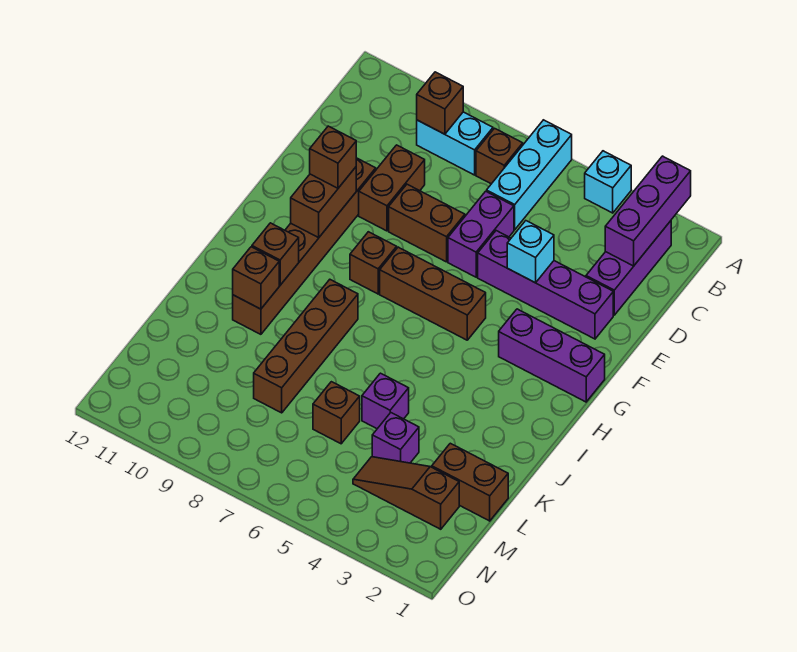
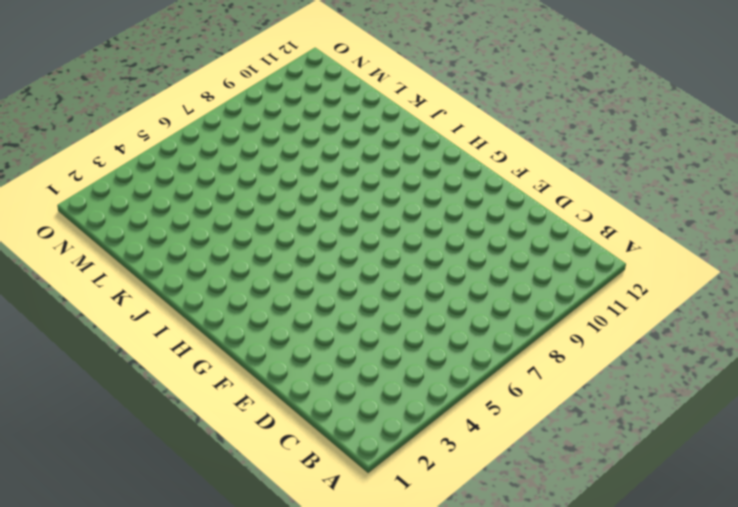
none -> cyan brick A4 level 1
none -> cyan brick A6:C6 level 1
none -> purple brick B2:D2 level 1

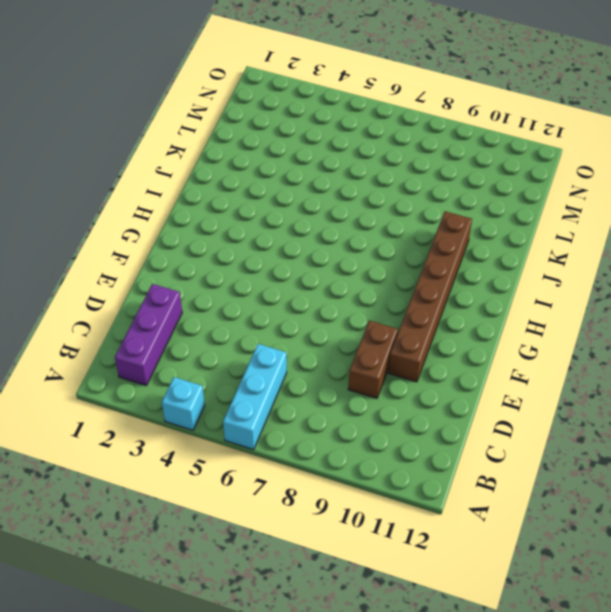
none -> brown brick B7 level 1
none -> cyan brick B8:B9 level 1
none -> purple brick D6:E6 level 1

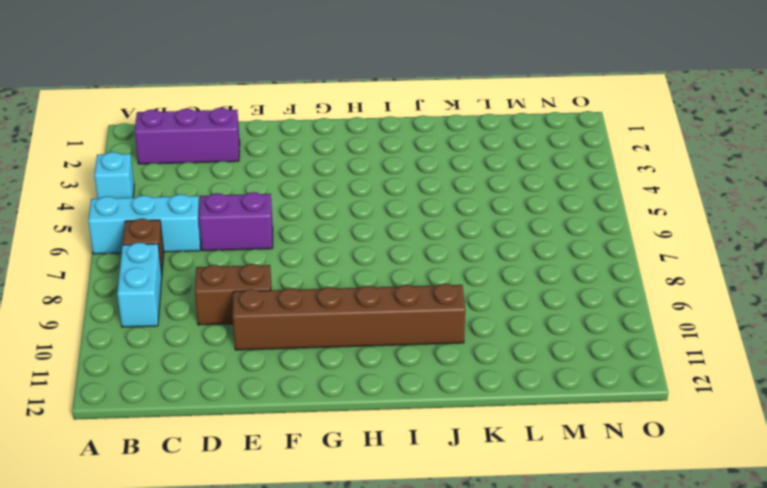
none -> purple brick E2:E5 level 1
none -> brown brick E7:E8 level 1
none -> purple brick G1:G3 level 1

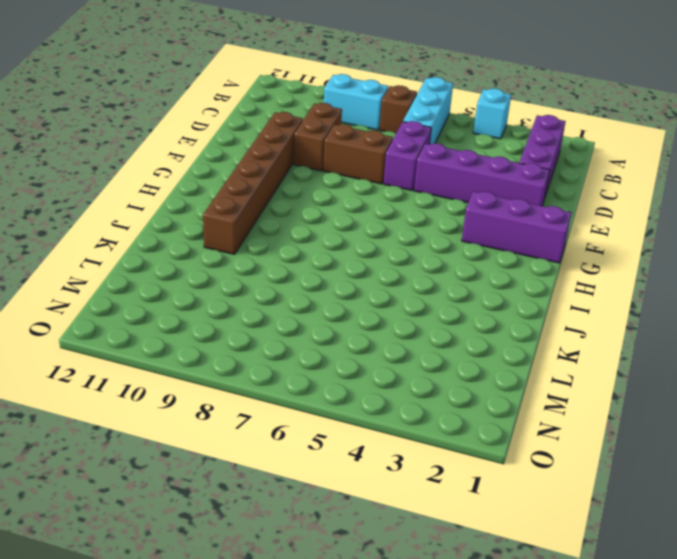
none -> brown brick G5:G7 level 1
none -> brown brick G8 level 1
none -> brown brick I8:L8 level 1

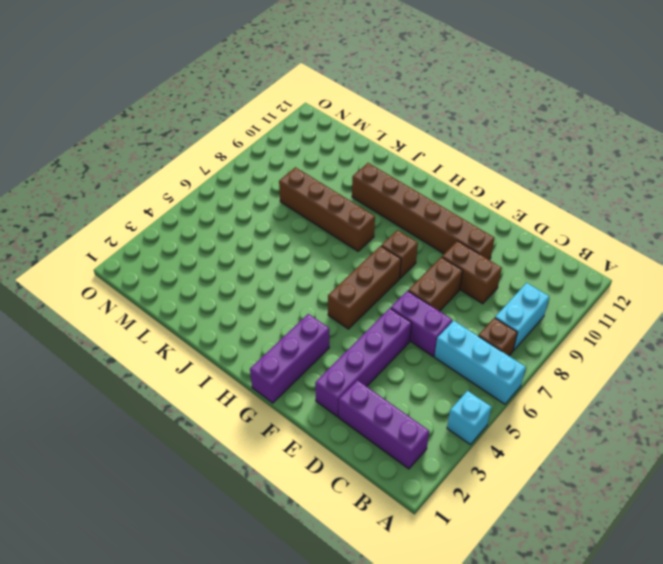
none -> purple brick K5 level 1
none -> brown brick L1:L2 level 1
none -> purple brick L4 level 1

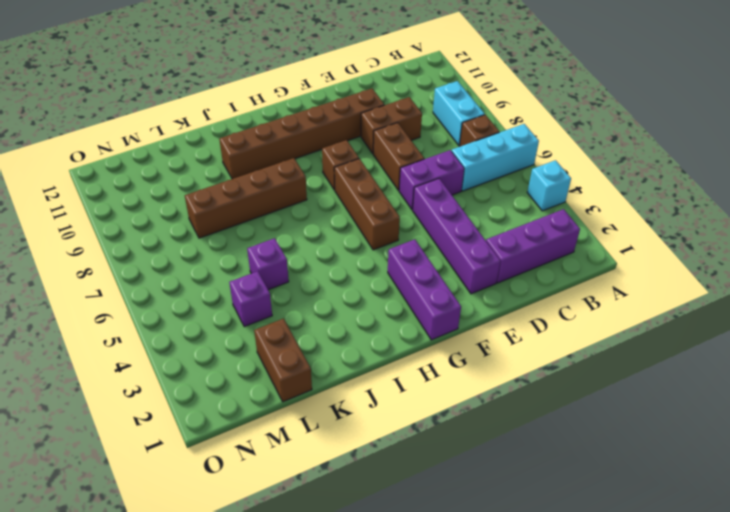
none -> brown brick L6 level 1
none -> brown slope M2:M4 level 1 top 2
none -> purple brick A2:C2 level 2

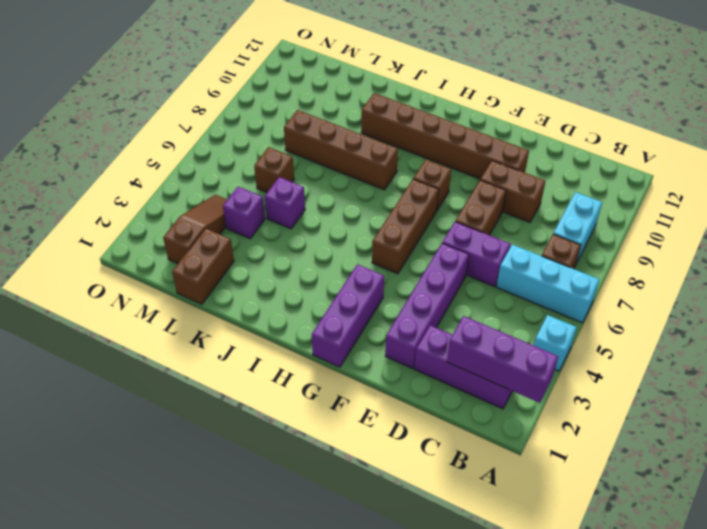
none -> brown brick B9 level 2
none -> cyan brick E4 level 2
none -> brown brick F10:G10 level 2

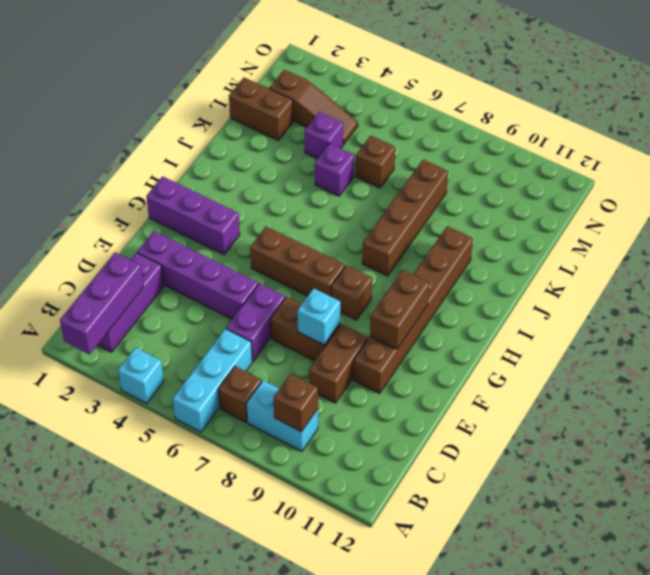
cyan brick E8 level 2 -> cyan brick E4 level 2
none -> brown brick I10 level 2
none -> brown brick J10 level 2
none -> brown brick F10 level 3

